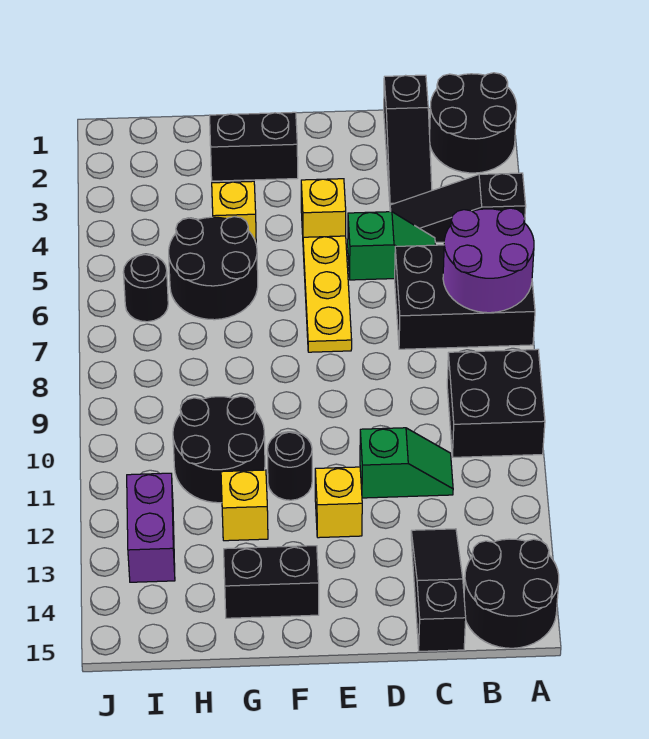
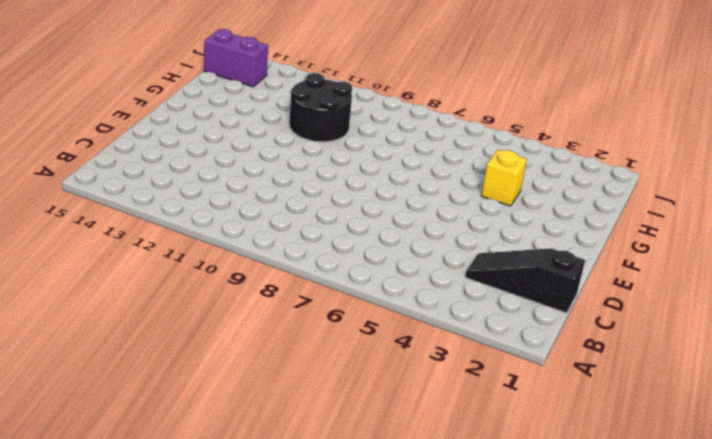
purple brick I14:I15 level 1 -> purple brick I12:I13 level 1
none -> black round brick A1:B2 level 1
none -> black slope A4:C4 level 1 top A
none -> black brick A6:C7 level 1

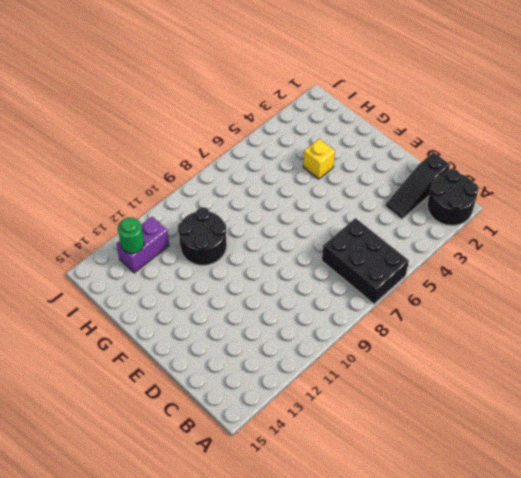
green round brick I13 level 2 -> none
none -> black slope A4:C4 level 1 top A
none -> black brick A9:B10 level 1
none -> black round brick A14:B15 level 1

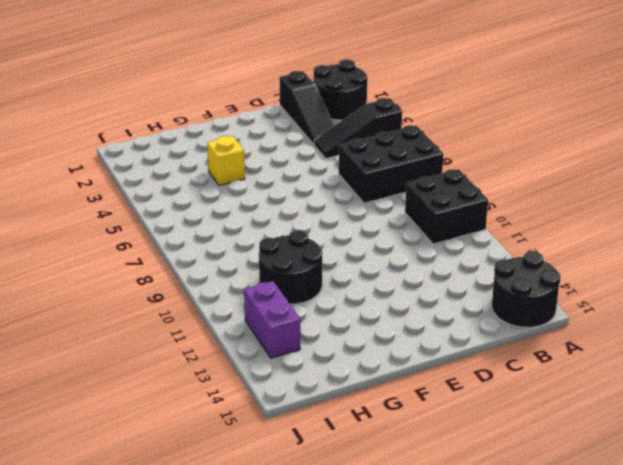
none -> green slope C5:D5 level 1 top D
none -> green slope C11:D11 level 1 top D
none -> black slope C13:C15 level 1 top 15

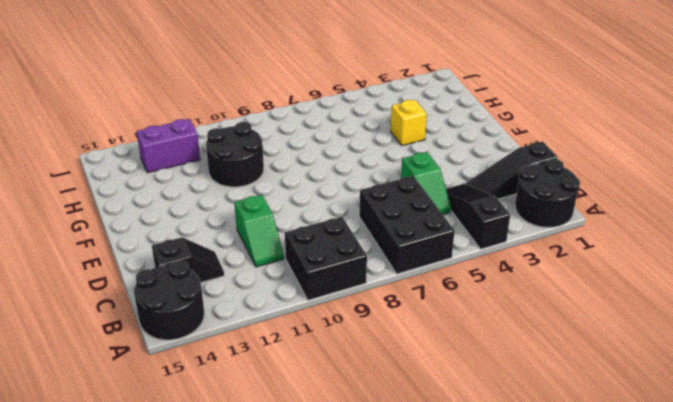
black slope C13:C14 level 1 top 14 -> black slope C13:C15 level 1 top 15
none -> yellow brick E4 level 1
none -> yellow plate E5:E7 level 1
none -> yellow brick E12 level 1

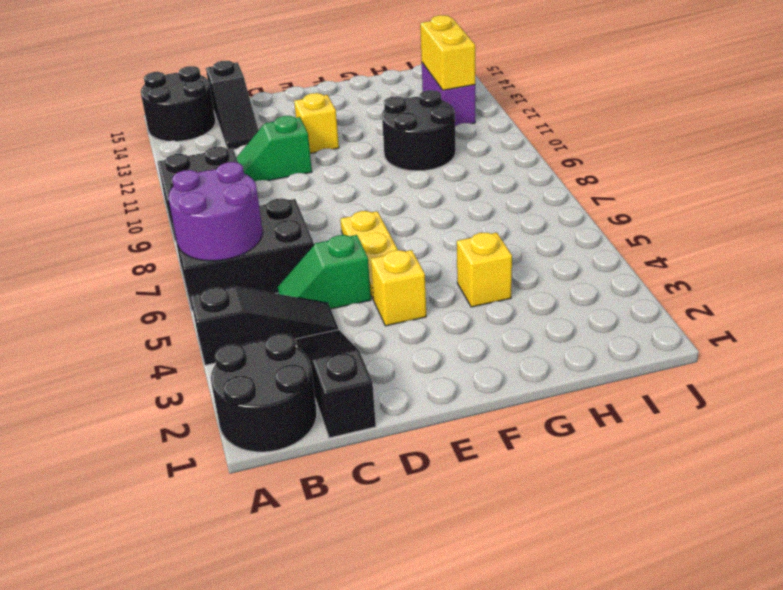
yellow brick I12:I13 level 2 -> none
none -> black brick F2:G2 level 1
none -> black round brick F11 level 1
none -> black brick F14:G14 level 1

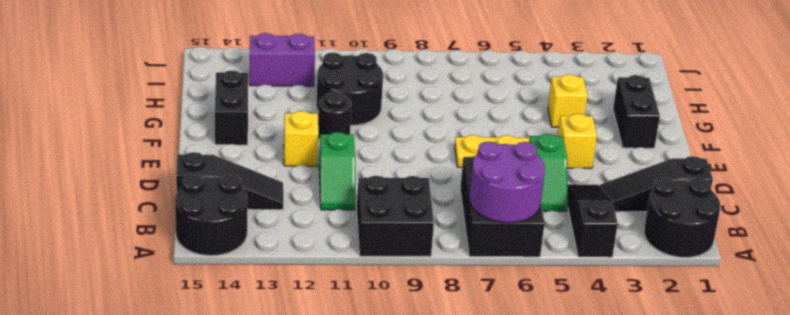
none -> black round brick G5:H6 level 1
none -> yellow brick G12 level 1
none -> black round brick I6 level 1

